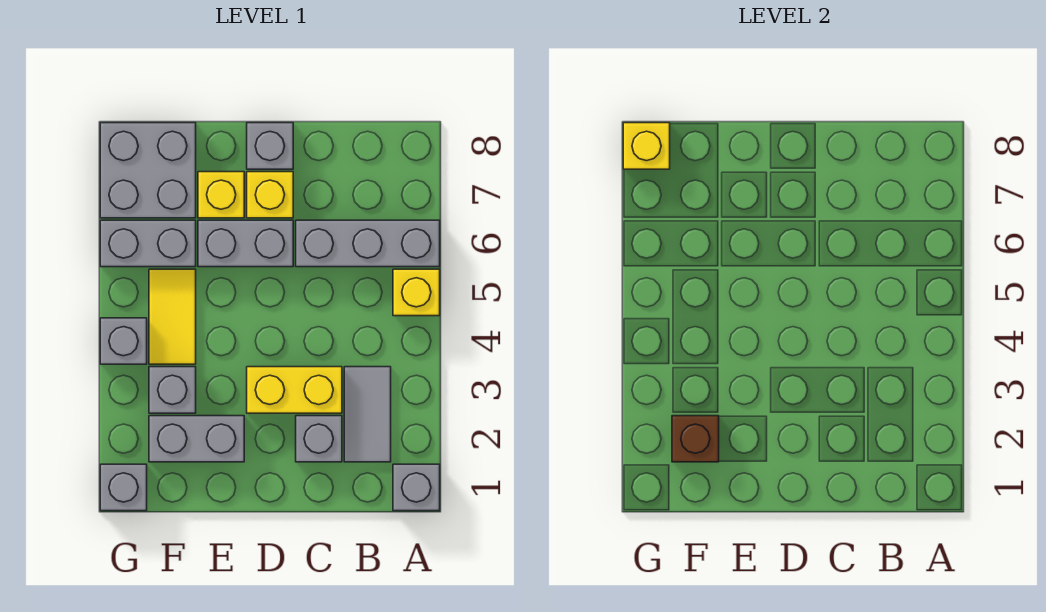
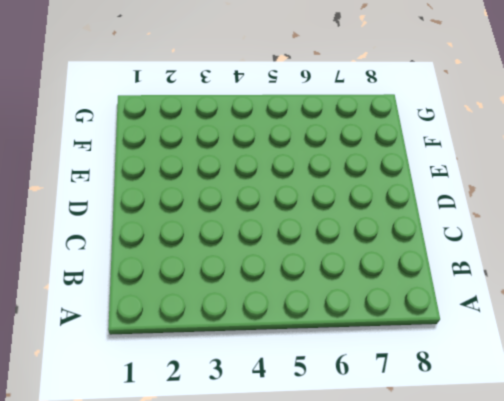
none -> grey brick A1 level 1
none -> yellow brick A5 level 1
none -> grey brick A6:C6 level 1

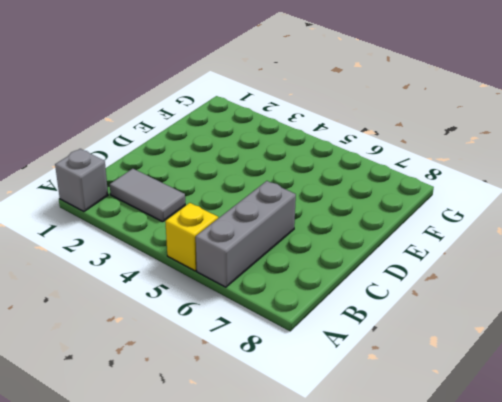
none -> grey brick C2 level 1
none -> yellow brick C3:D3 level 1
none -> grey brick D6:E6 level 1

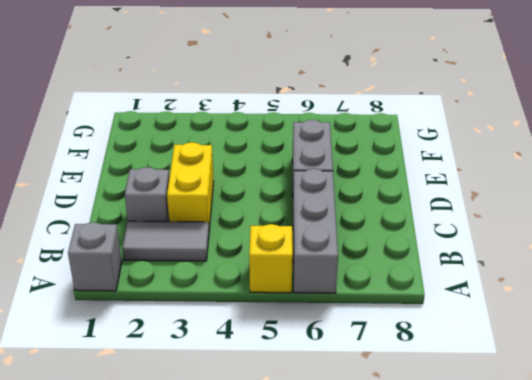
none -> yellow brick D7 level 1
none -> grey brick D8 level 1
none -> grey brick E2:F2 level 1

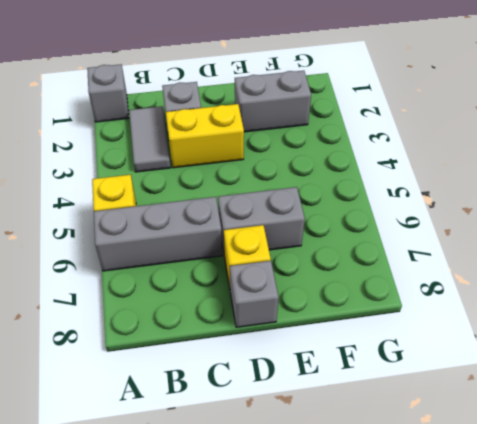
none -> yellow brick E7 level 1
none -> grey brick F3 level 1
none -> yellow tile F4:F5 level 1

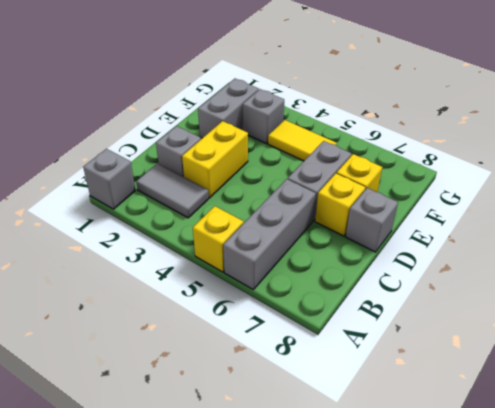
none -> grey brick F6:G6 level 1
none -> grey brick F7:G8 level 1
none -> grey brick G1 level 1

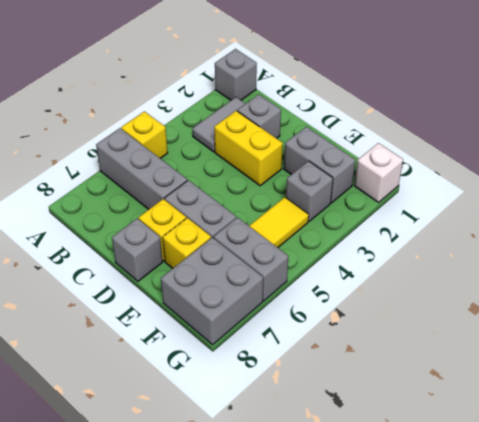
white brick G1 level 1 -> grey brick G1 level 1
none -> grey brick G4 level 1
none -> brown brick F2 level 2
none -> yellow brick G8 level 2

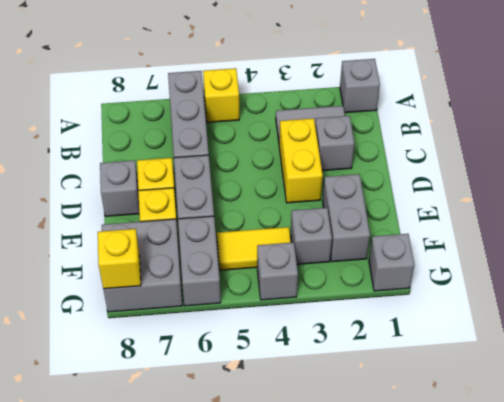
none -> brown brick F2 level 2

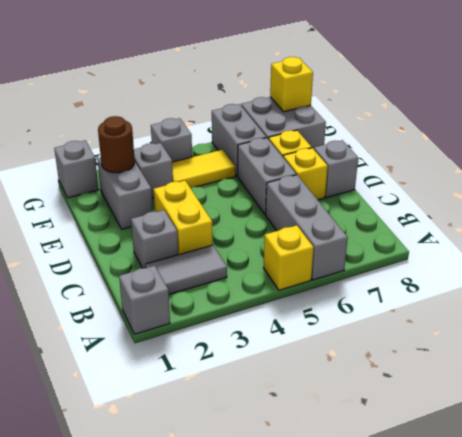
brown round brick F2 level 2 -> brown brick F2 level 2

